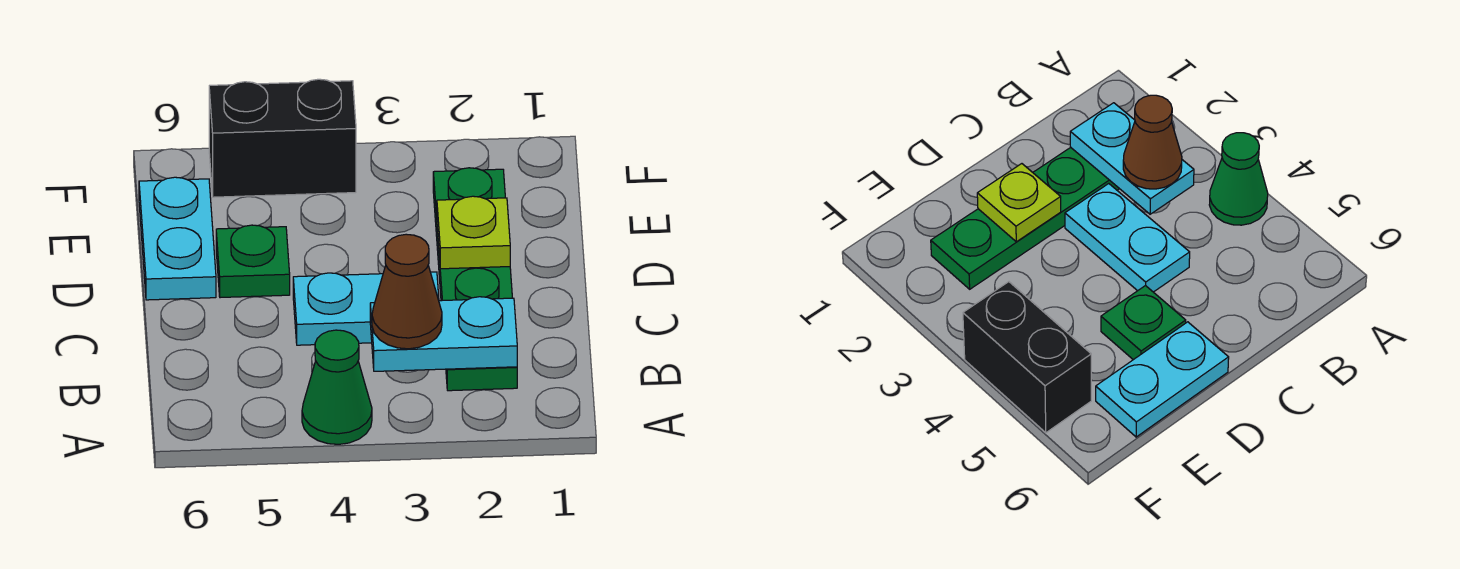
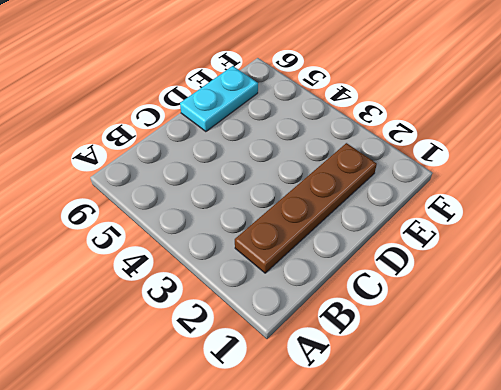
brown plate B2:E2 level 1 -> green plate B2:E2 level 1
none -> green cone A4 level 1
none -> cyan plate C3:C4 level 1

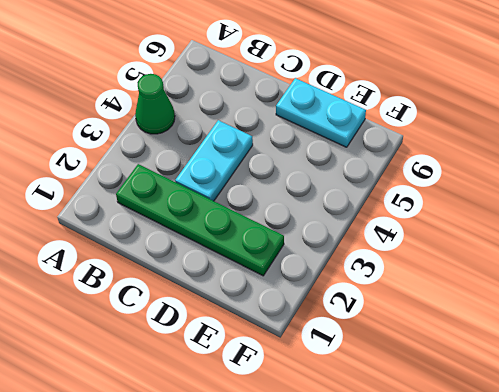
none -> green plate D5 level 1
none -> black brick F4:F5 level 1

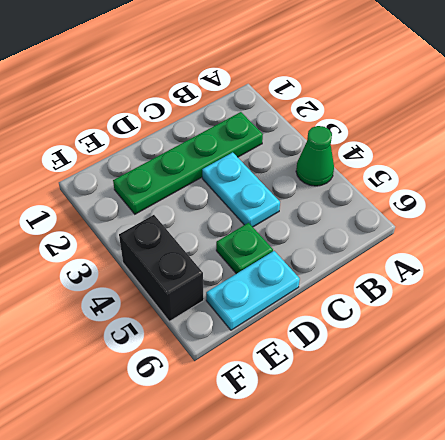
none -> cyan plate B2:B3 level 2
none -> lime plate D2 level 2

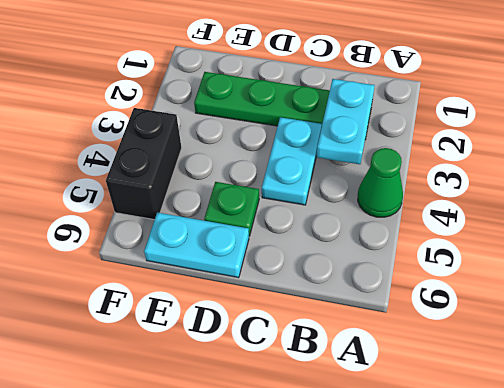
none -> lime plate D2 level 2
none -> brown cone B3 level 3

